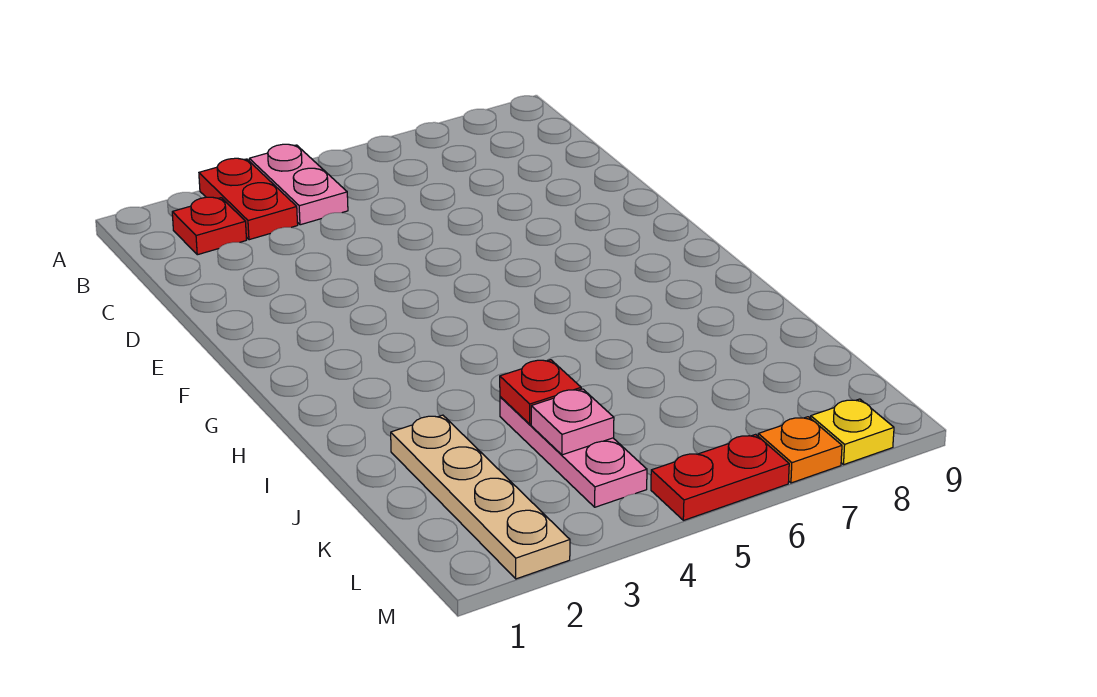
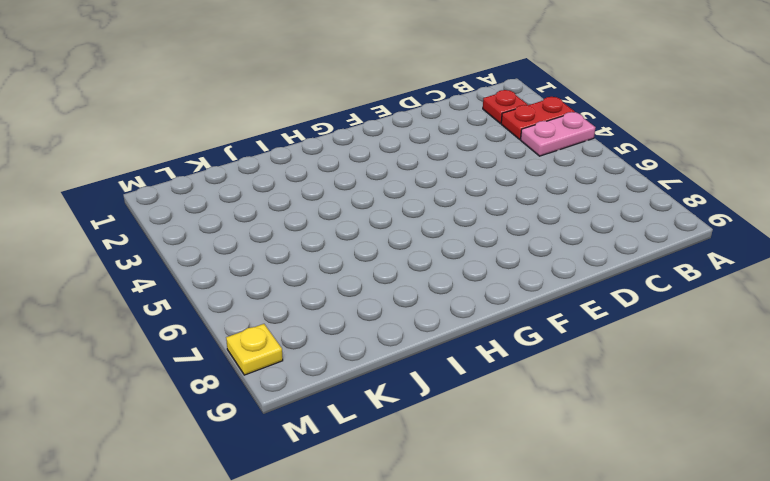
none -> tan plate J2:M2 level 1
none -> pink plate J4:L4 level 1

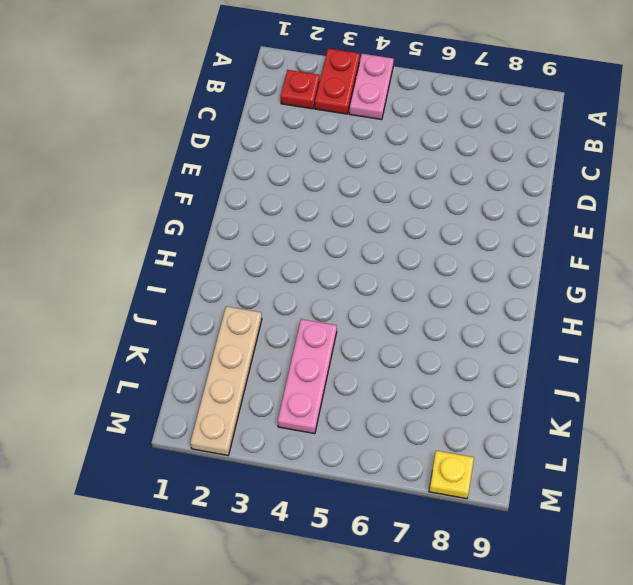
none -> red plate M5:M6 level 1
none -> orange plate M7 level 1

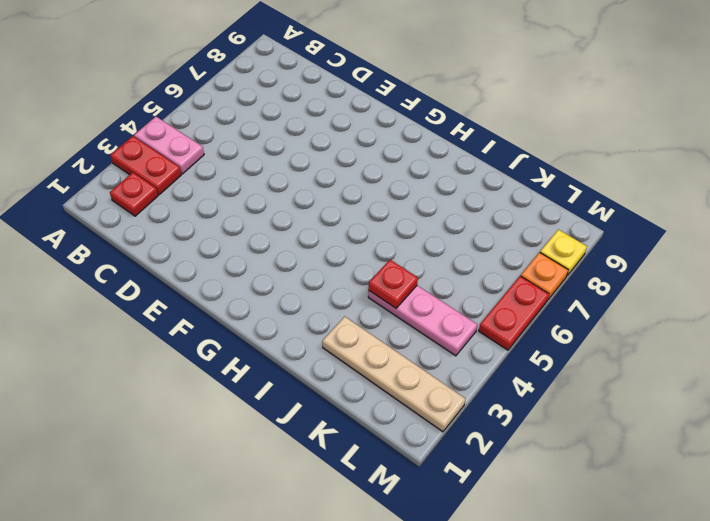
none -> pink plate K4 level 2

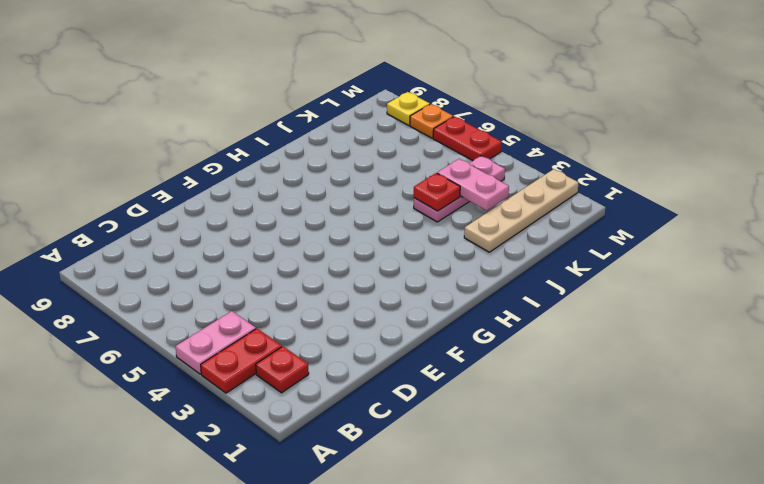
pink plate K3:K4 level 2 -> pink plate K4 level 2

